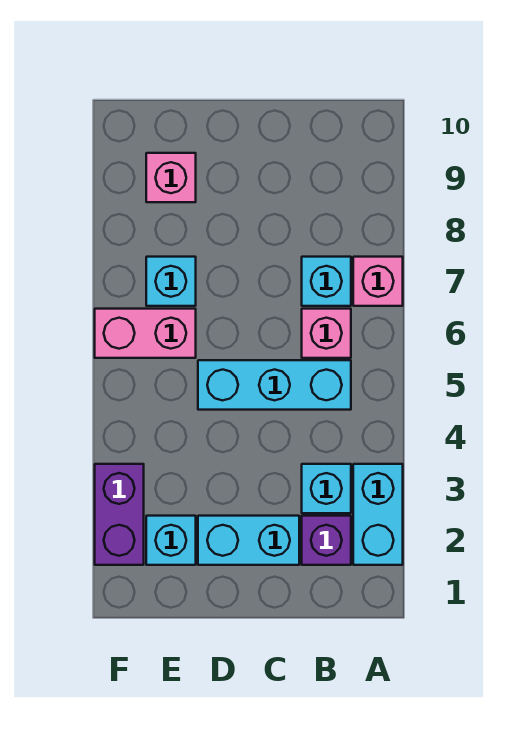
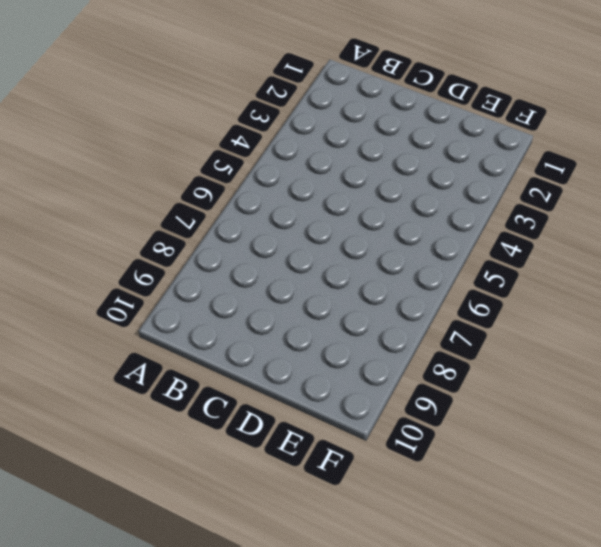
none -> cyan brick A2:A3 level 1
none -> pink brick A7 level 1
none -> purple brick B2 level 1

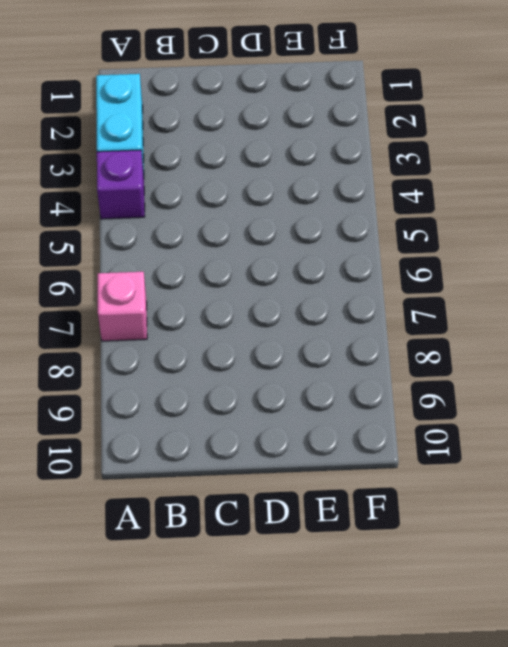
purple brick A4 level 1 -> purple brick B2 level 1
none -> cyan brick B3 level 1
none -> cyan brick B5:D5 level 1
none -> pink brick B6 level 1

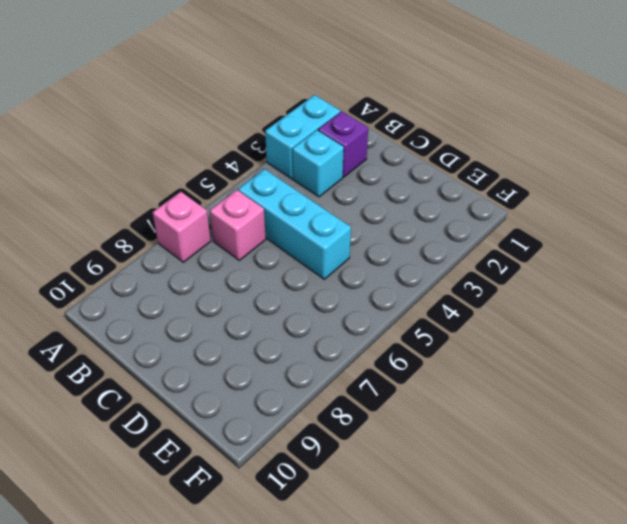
none -> cyan brick B7 level 1
none -> cyan brick C2:D2 level 1
none -> cyan brick E2 level 1

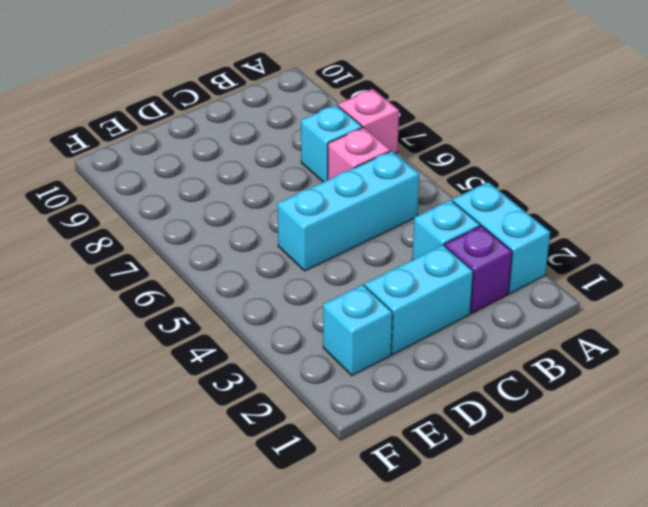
none -> pink brick E6:F6 level 1
none -> cyan brick E7 level 1
none -> pink brick E9 level 1

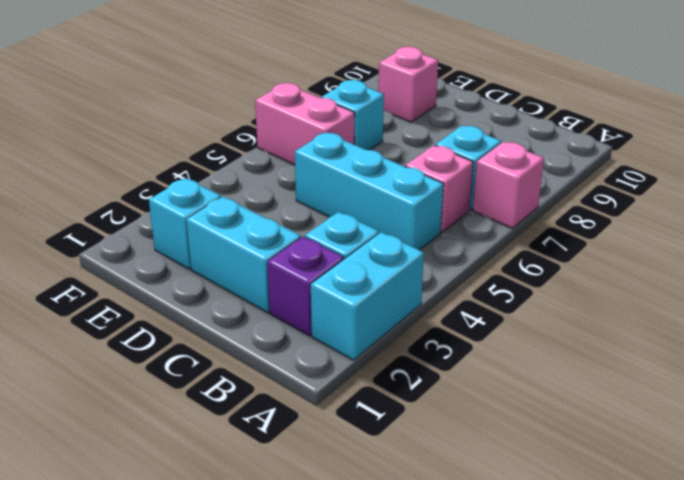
none -> purple brick F2:F3 level 1

